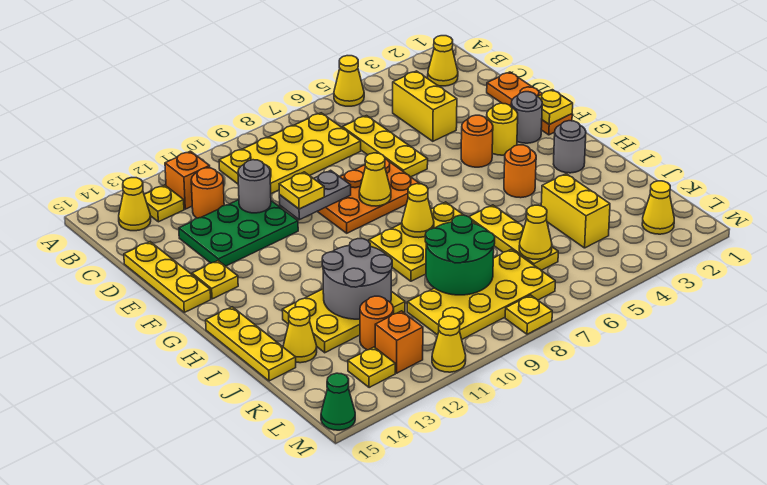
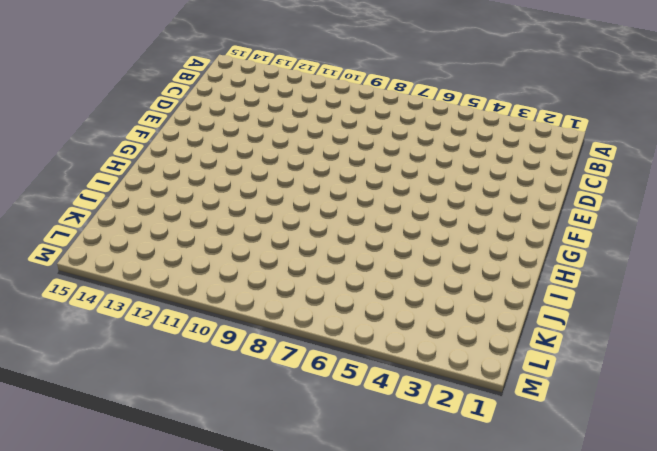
none -> yellow cone A5 level 1
none -> yellow cone B2 level 1
none -> yellow plate B7:C10 level 1
none -> orange brick B12 level 1

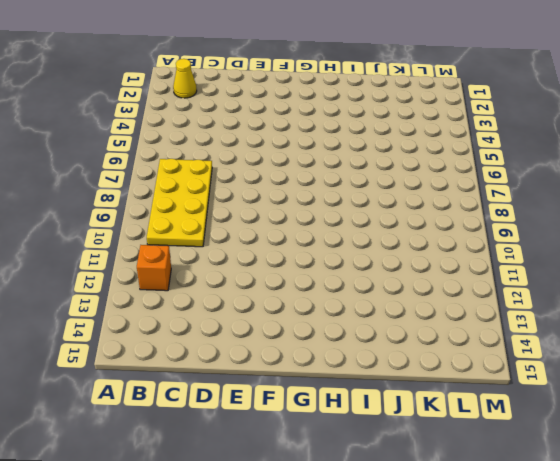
none -> yellow cone A5 level 1
none -> yellow plate B13 level 1
none -> yellow cone B14 level 1
none -> yellow brick C4:D4 level 1

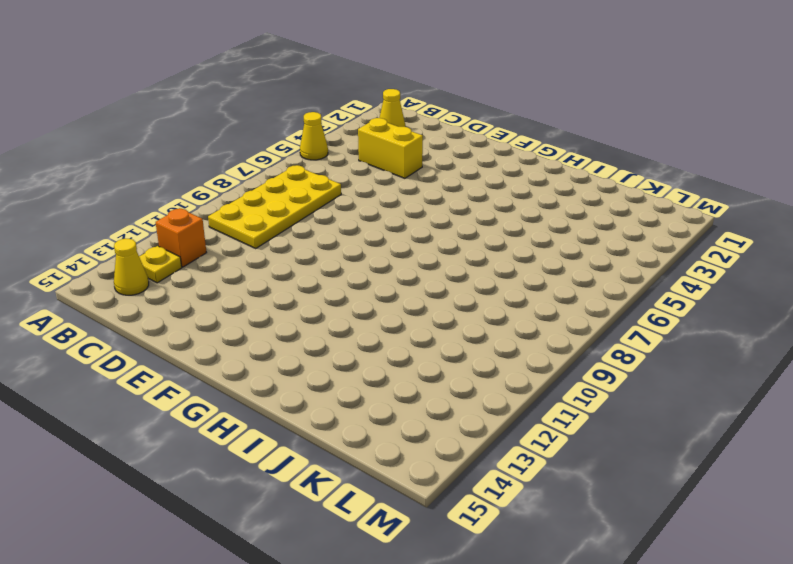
none -> yellow plate C6:E6 level 1
none -> orange round brick C12 level 1
none -> orange plate D1:F1 level 1
none -> green plate D11:E13 level 1

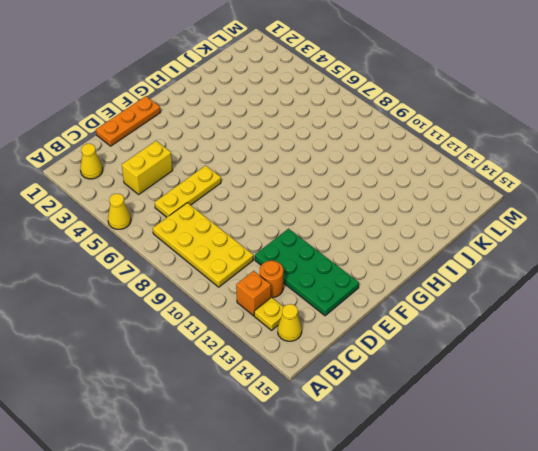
green plate D11:E14 level 1 -> green plate D11:E13 level 1
none -> yellow plate D15:F15 level 1
none -> orange plate E7:F9 level 1
none -> grey round brick F2 level 1
none -> yellow round brick F3 level 1

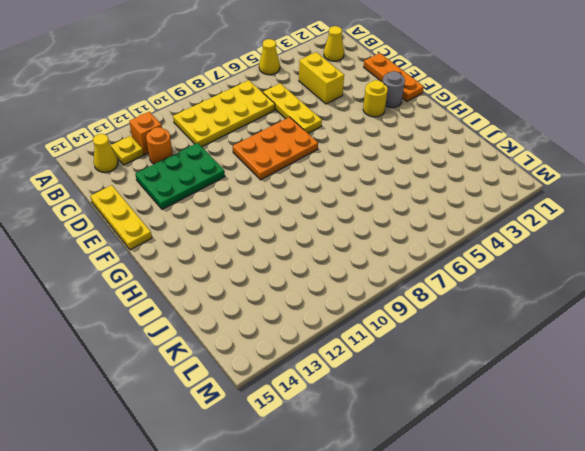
none -> orange round brick F4 level 1
none -> yellow plate F14 level 1
none -> grey round brick H2 level 1
none -> orange round brick H4 level 1

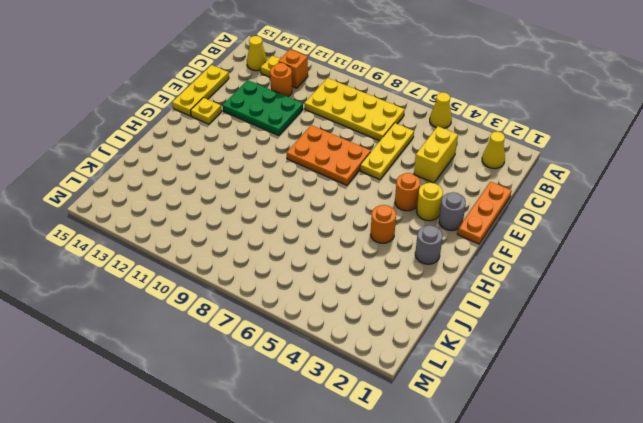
none -> yellow plate H7:I9 level 1
none -> yellow plate H15:J15 level 1
none -> yellow plate I6:K6 level 1
none -> yellow plate I11:J13 level 1

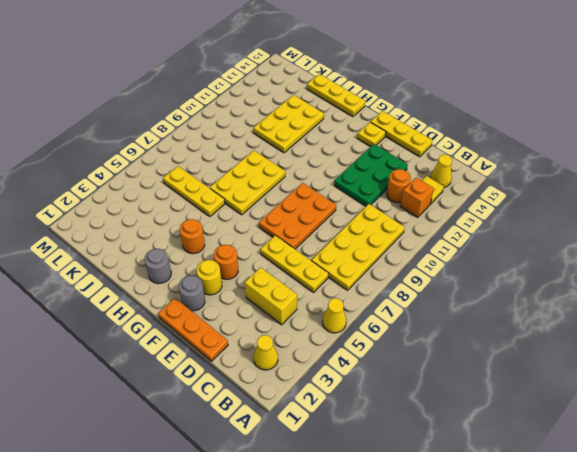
none -> yellow brick J4:K4 level 1
none -> yellow cone J14 level 1
none -> yellow plate K7:L10 level 1
none -> orange round brick K12 level 1

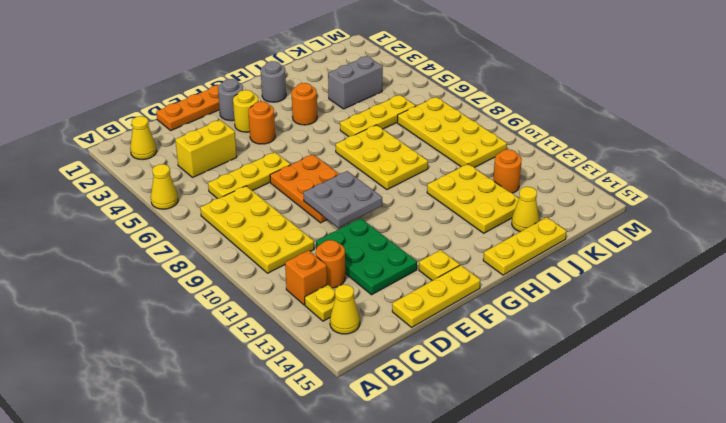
grey plate E9:F10 level 2 -> grey plate E9:E10 level 2
grey brick J4:K4 level 1 -> yellow brick J4:K4 level 1
none -> yellow cone L2 level 1
none -> orange brick L12 level 1
none -> yellow plate L13 level 1
none -> yellow plate M8 level 1

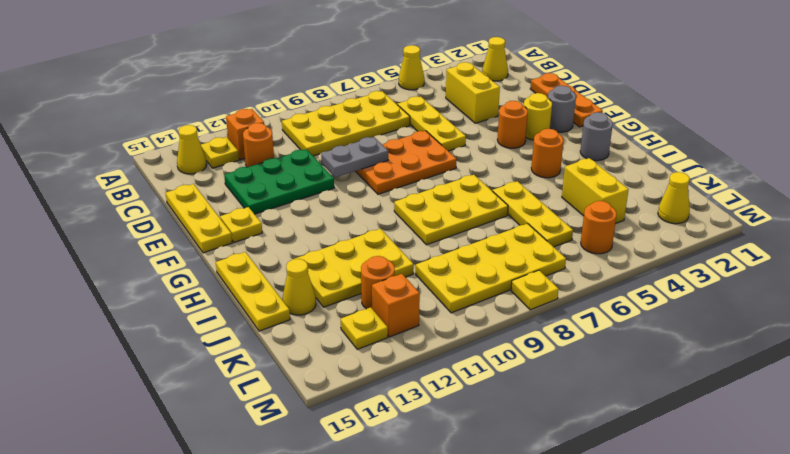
orange round brick L5 level 1 -> none
none -> yellow cone M11 level 1
none -> green cone M15 level 1
none -> grey round brick D11 level 2
none -> yellow plate F1 level 2

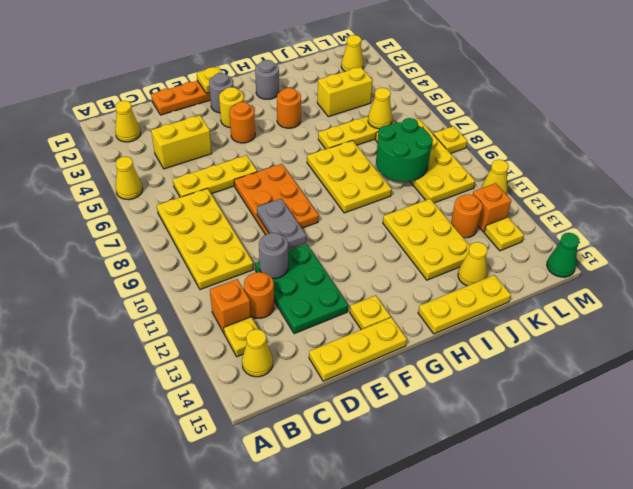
none -> yellow cone F8 level 2
none -> yellow cone H8 level 2
none -> grey round brick I11:J12 level 2
none -> yellow plate E10 level 3

